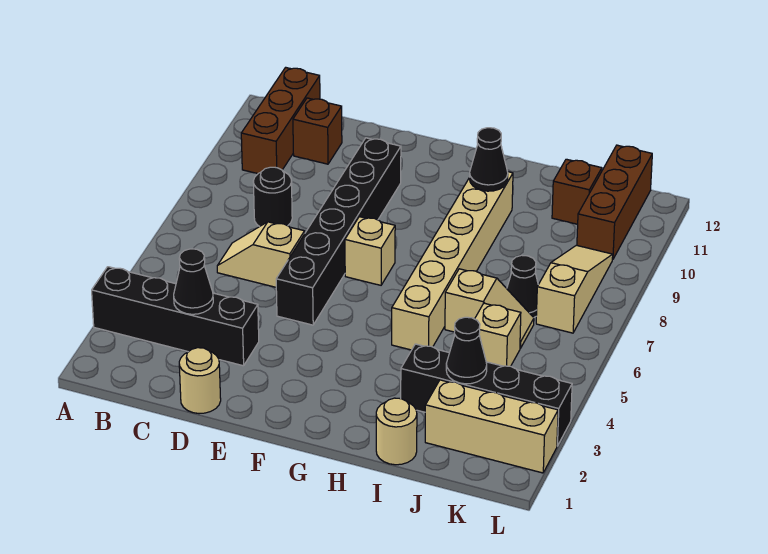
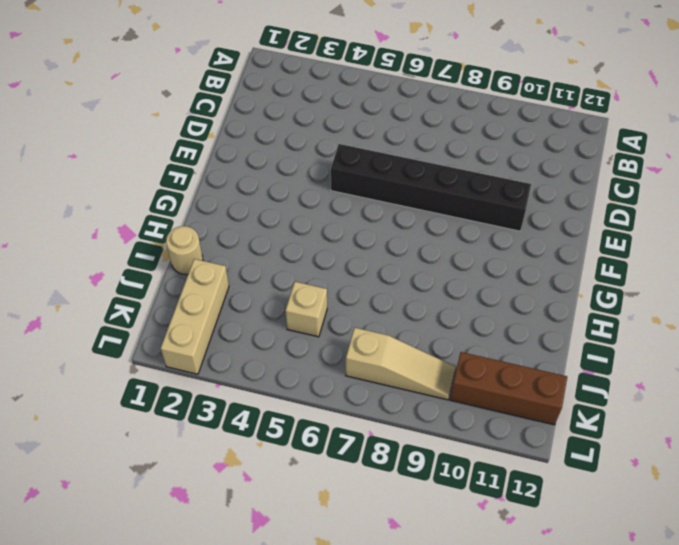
none -> black brick A3:D3 level 1
none -> brown brick B10:B12 level 1
none -> tan slope C6:D6 level 1 top D

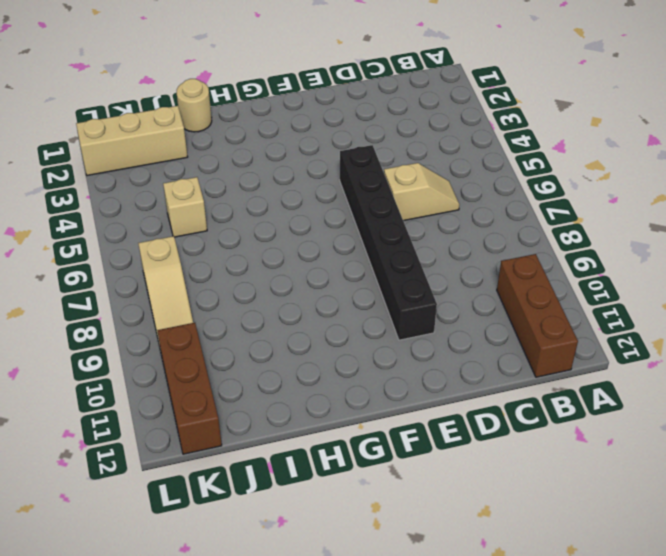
none -> black brick A3:D3 level 1
none -> black round brick C8 level 1
none -> brown brick C11 level 1

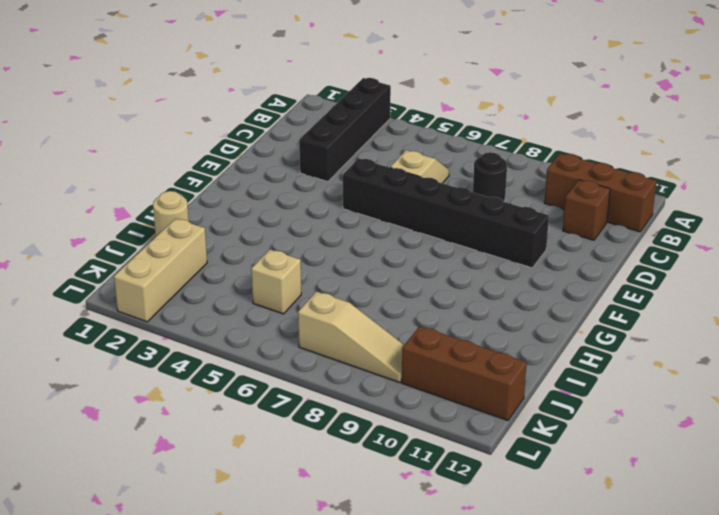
none -> tan round brick D1 level 1
none -> tan brick F7 level 1
none -> tan brick H5:H10 level 1

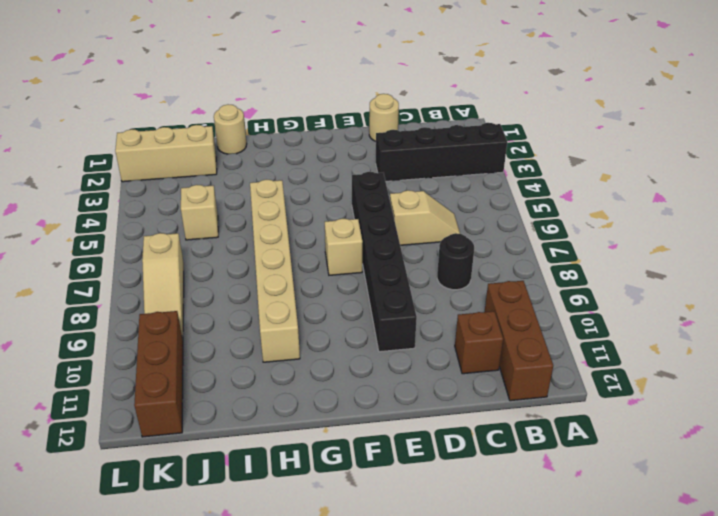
none -> black brick I3:L3 level 1
none -> tan slope I6:J6 level 1 top I
none -> black cone J7 level 1

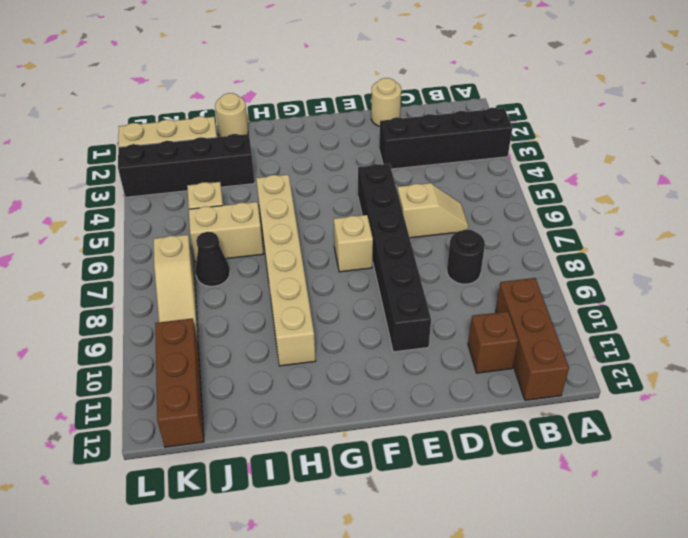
tan brick I6:J6 level 1 -> tan slope I6:J6 level 1 top I
none -> brown brick J11 level 1
none -> black cone C3 level 2
none -> black cone H10 level 2

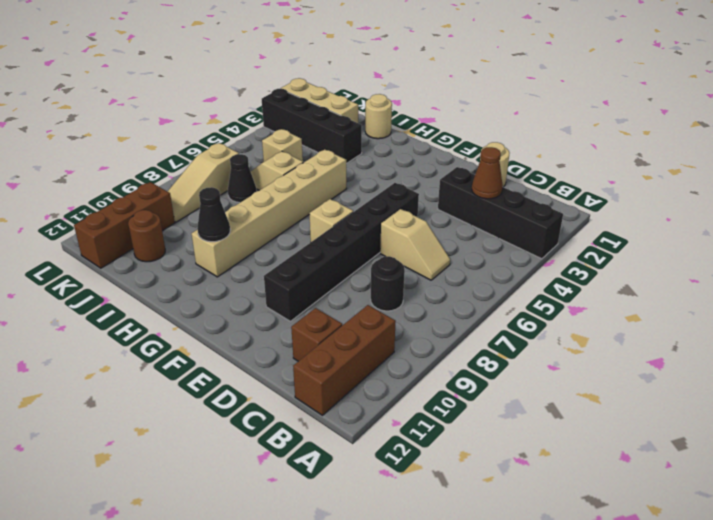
brown cone C3 level 2 -> black cone C3 level 2
brown round brick J11 level 1 -> brown brick J11 level 1
none -> black cone J3 level 2

